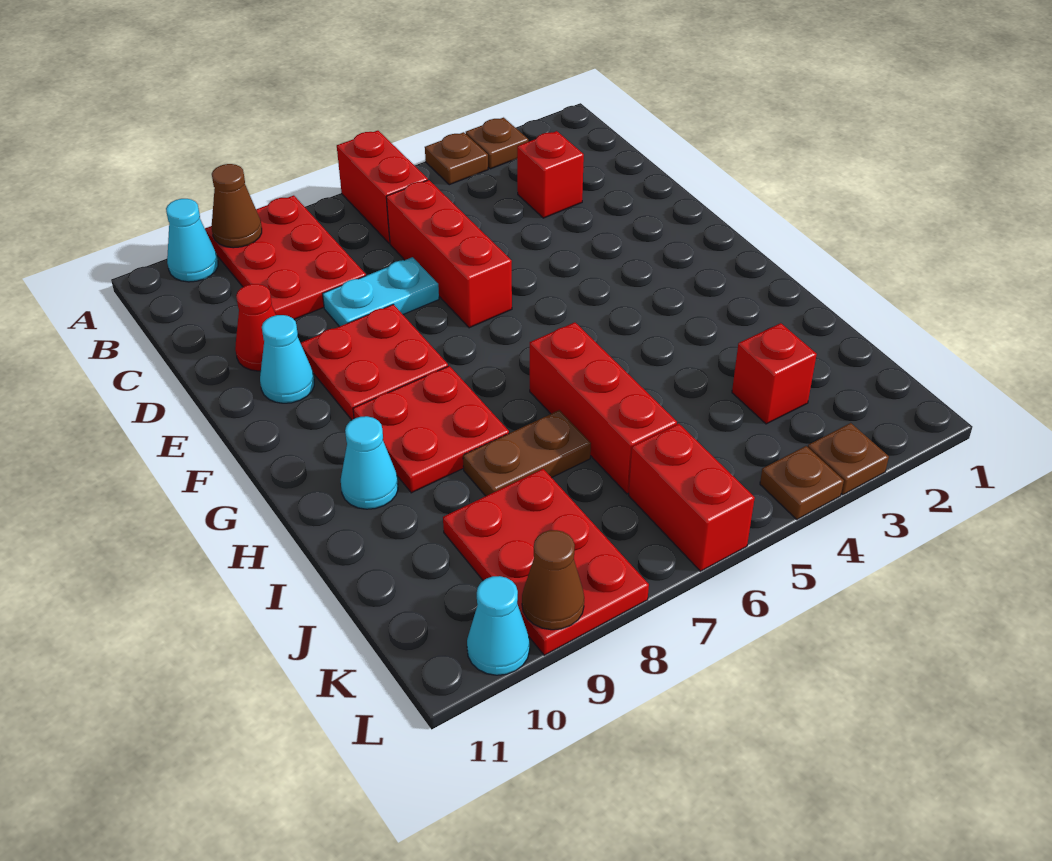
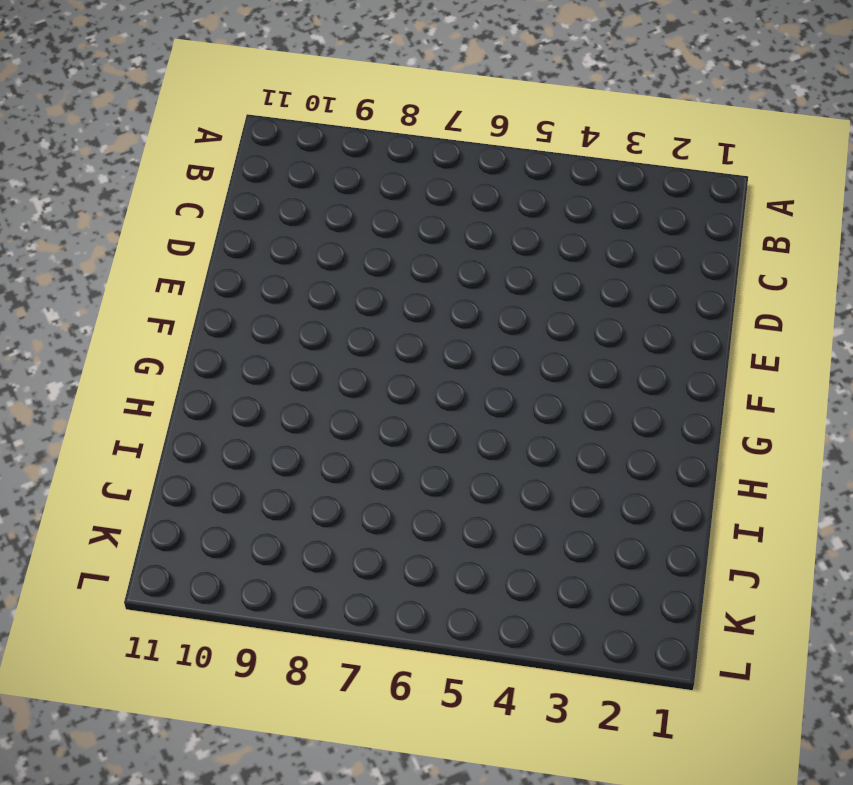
none -> brown plate A3 level 1
none -> brown plate A4 level 1
none -> red brick A6:B6 level 1

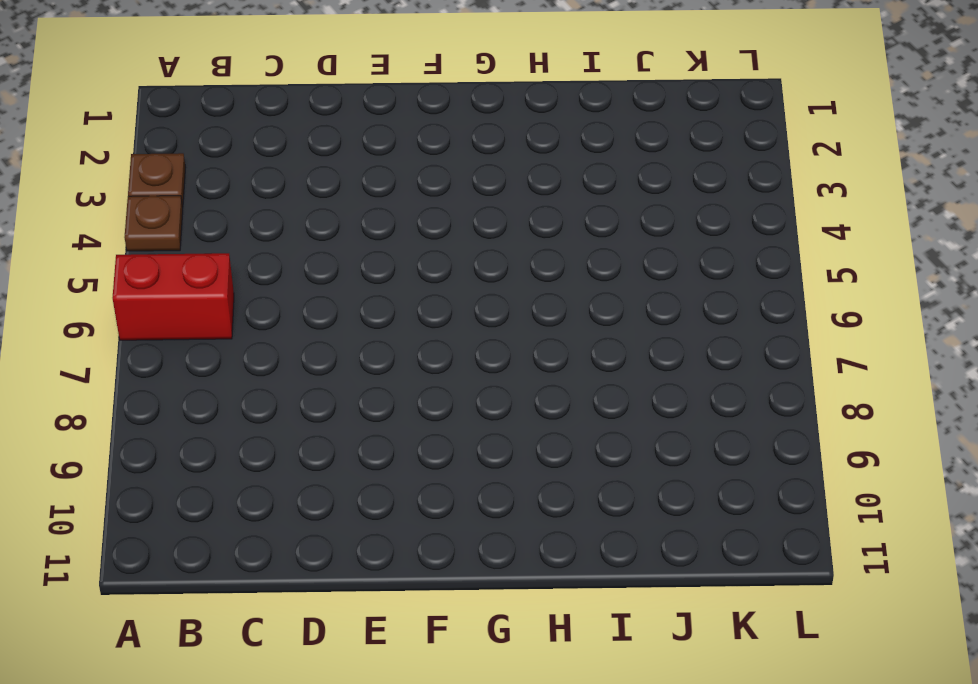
none -> red plate A8:C9 level 1
none -> cyan cone A10 level 1
none -> red brick C3 level 1

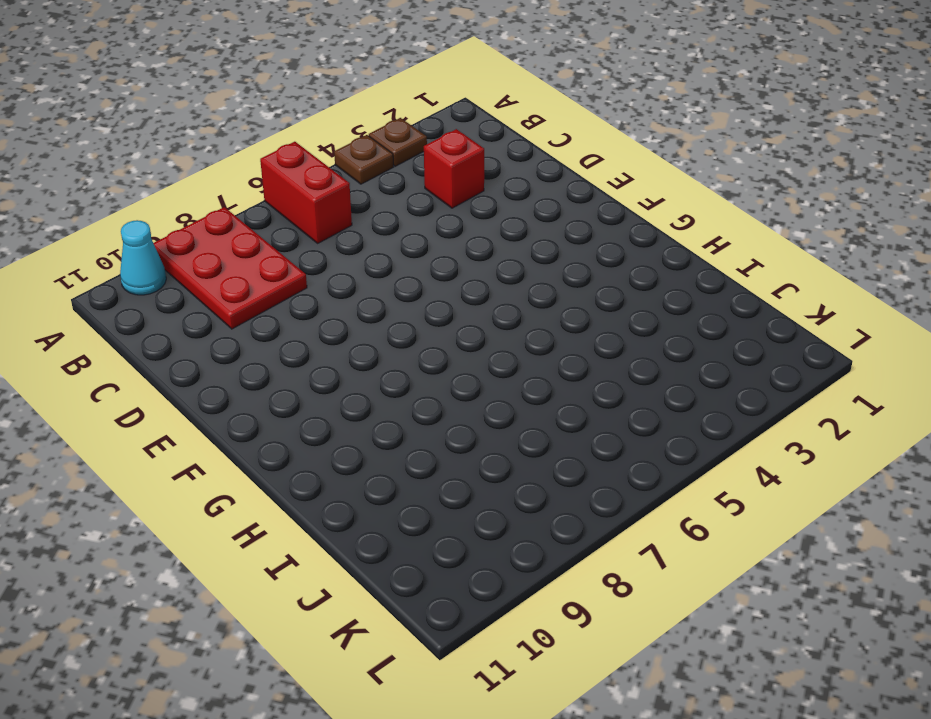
none -> red brick C6:E6 level 1
none -> cyan plate D7:D8 level 1
none -> red cone D10 level 1

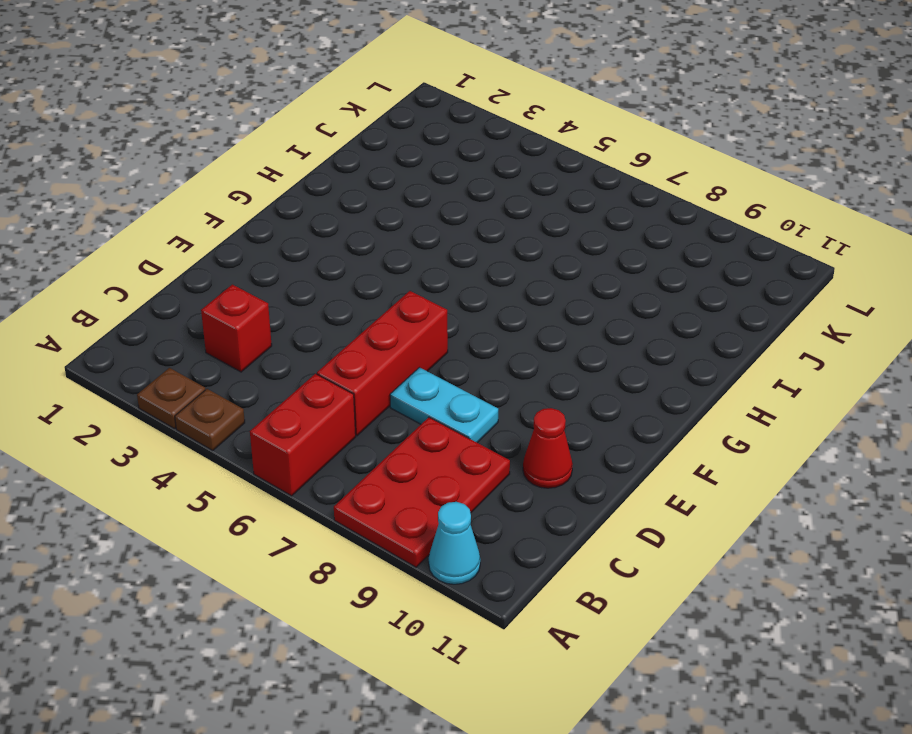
none -> red plate E8:F9 level 1
none -> cyan cone E10 level 1
none -> red plate G8:H9 level 1

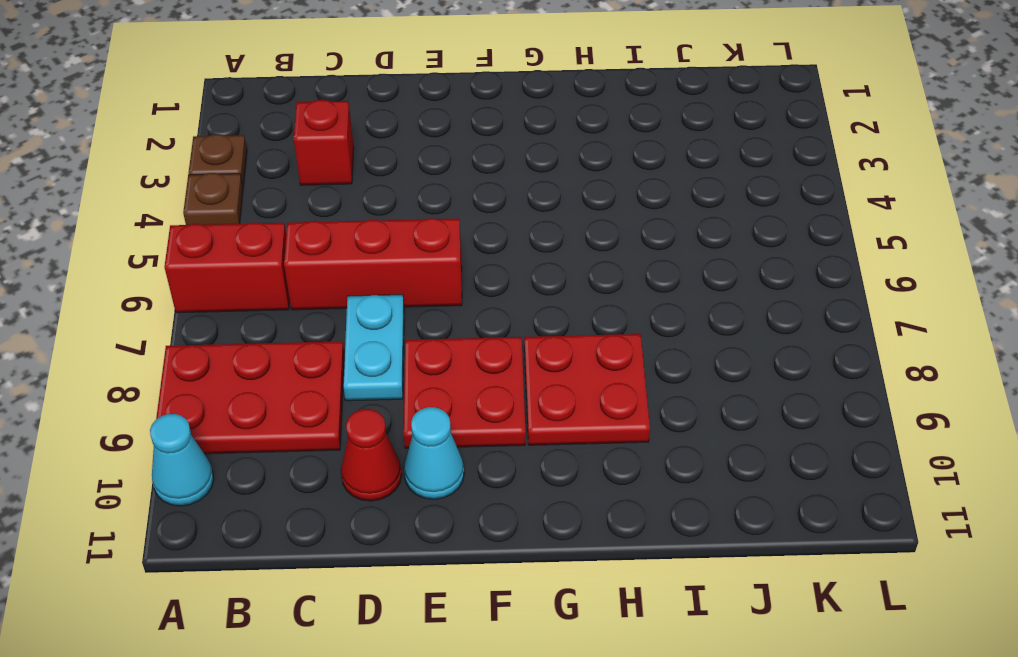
none -> red brick H6:J6 level 1
none -> cyan cone H10 level 1
none -> brown plate I7:I8 level 1

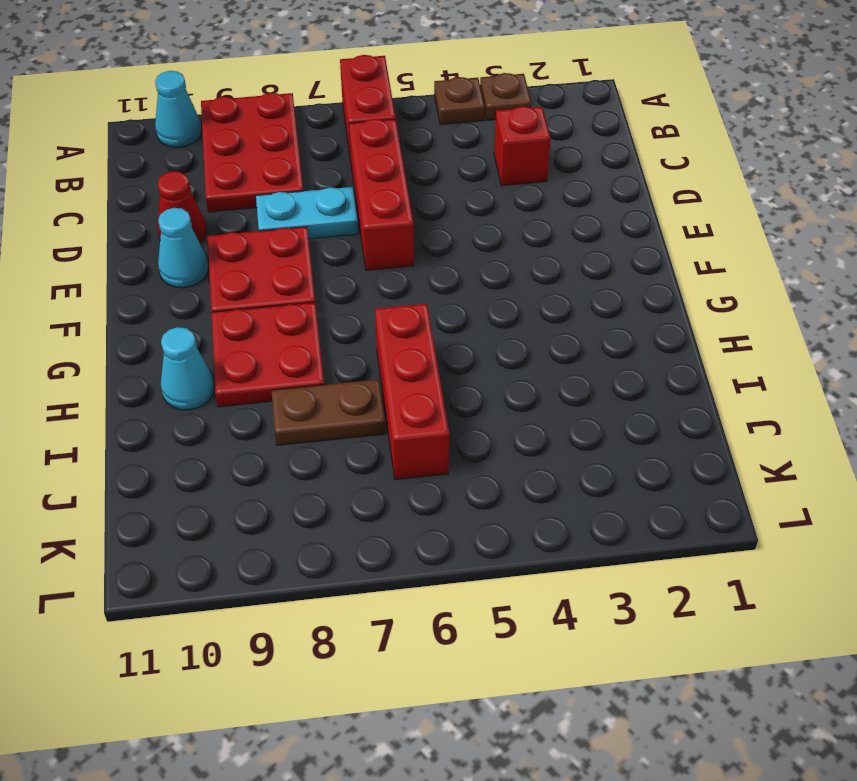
none -> red brick J3 level 1
none -> red plate J8:L9 level 1
none -> red brick K6:L6 level 1

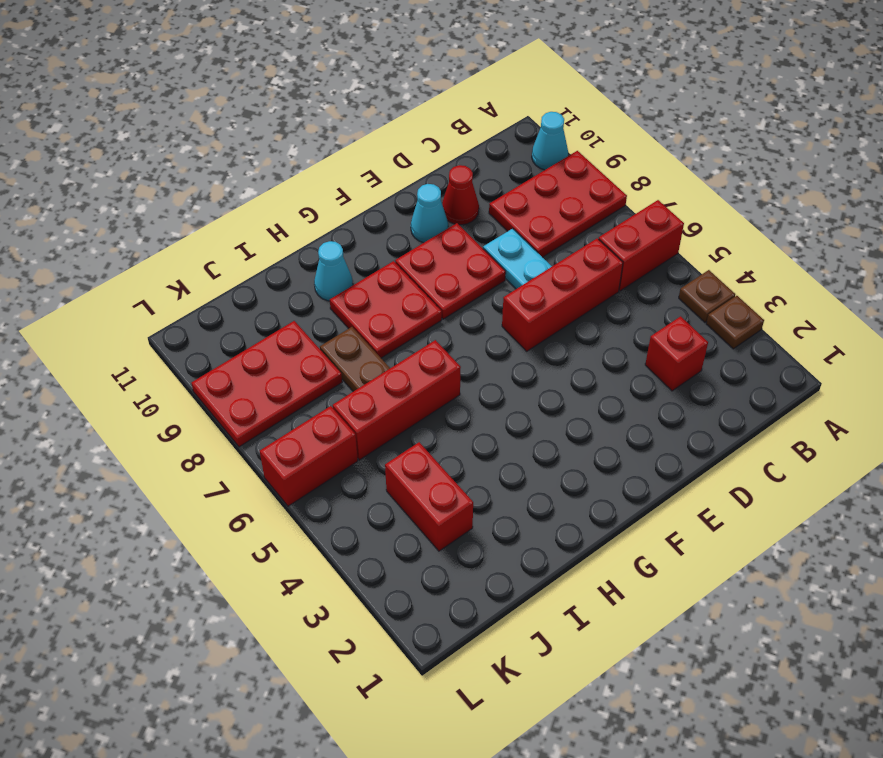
red brick J3:J4 level 1 -> red brick J3 level 1
none -> brown plate L3 level 1
none -> brown plate L4 level 1
none -> cyan cone L10 level 1

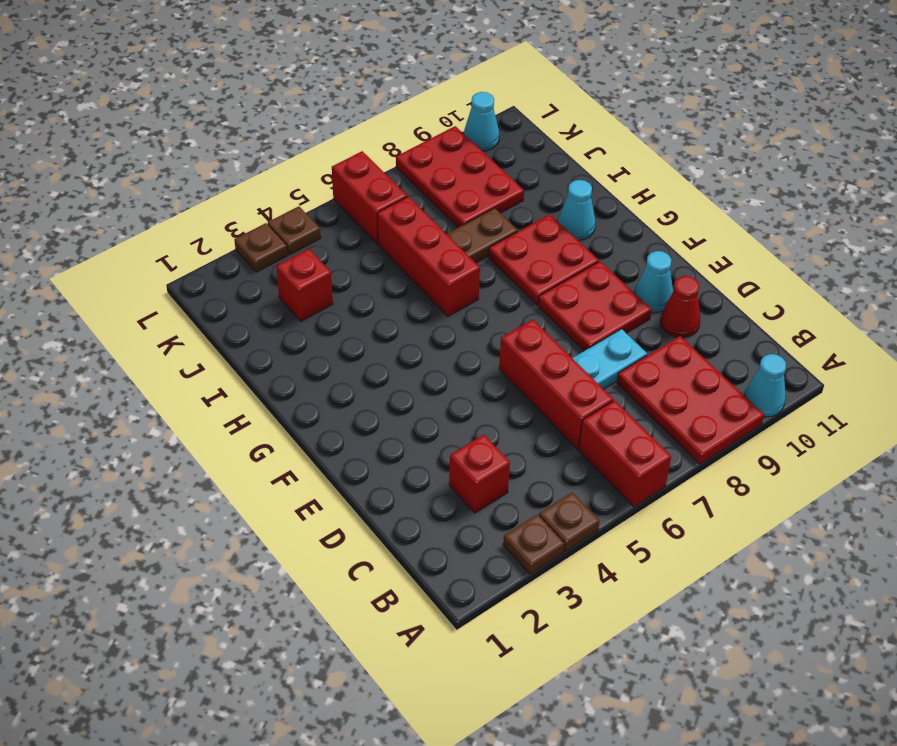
none -> brown cone A9 level 2
none -> brown cone L9 level 2

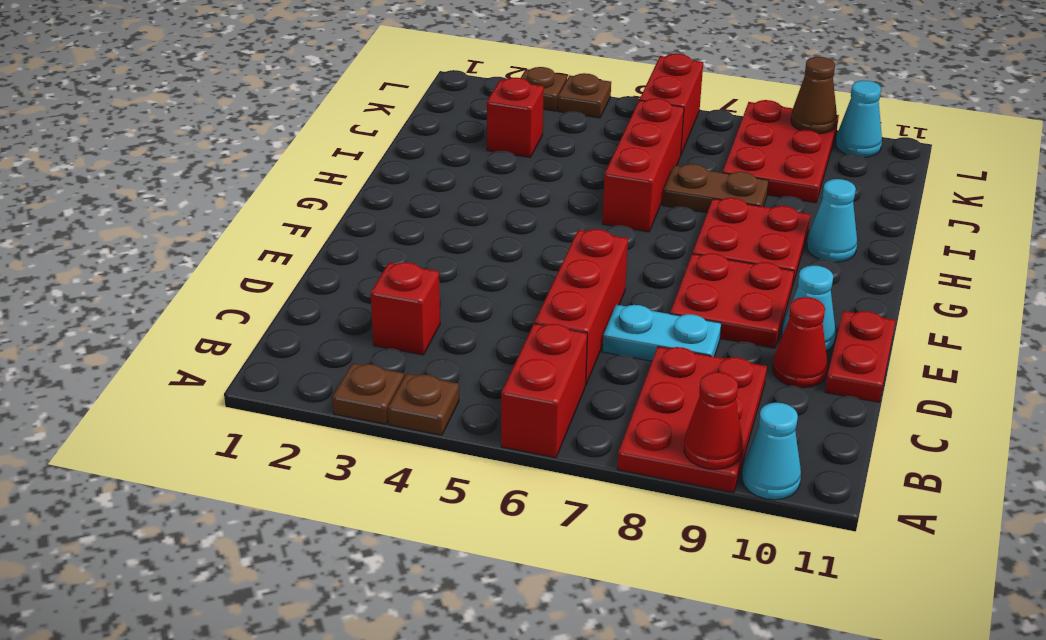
red cone A9 level 2 -> brown cone A9 level 2
red plate D11:E11 level 1 -> none

